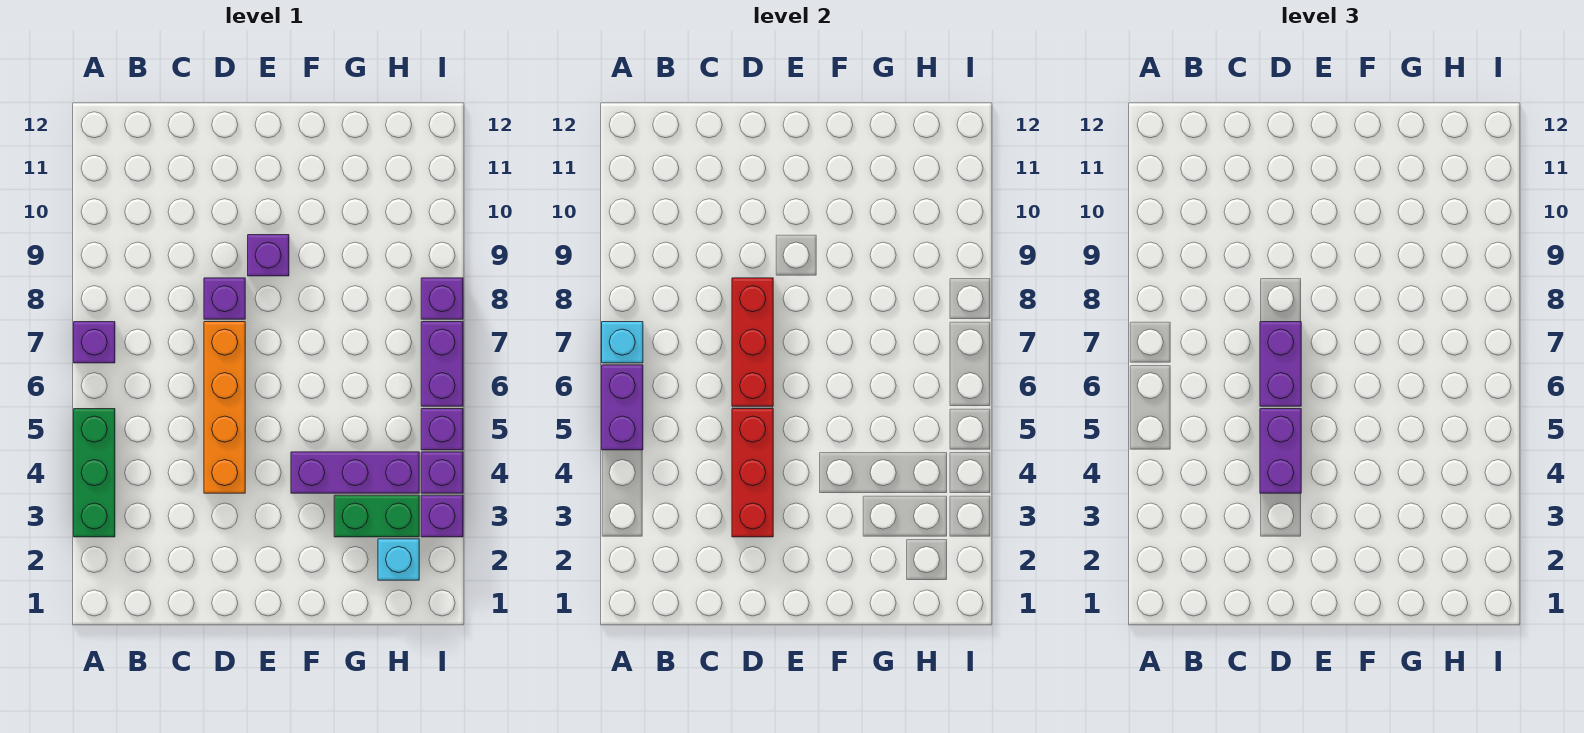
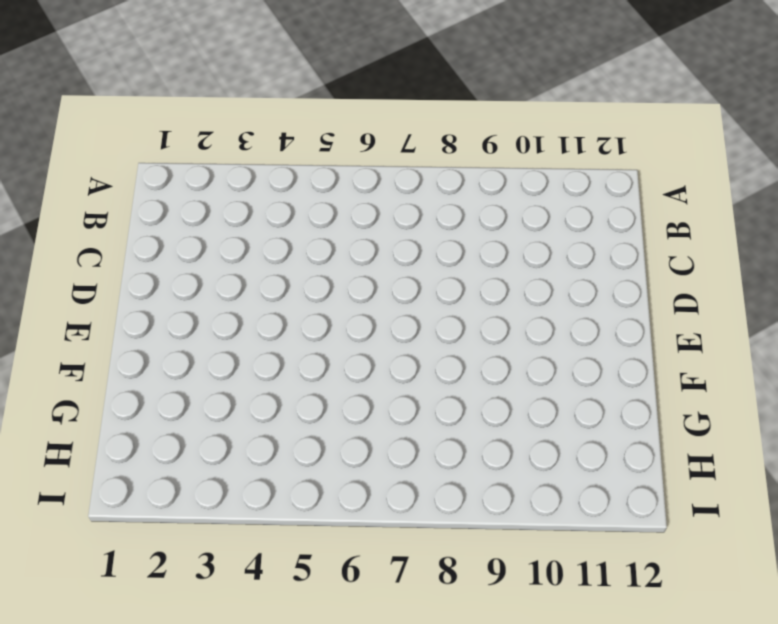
none -> green brick A3:A5 level 1
none -> purple brick A7 level 1
none -> orange brick D4:D7 level 1

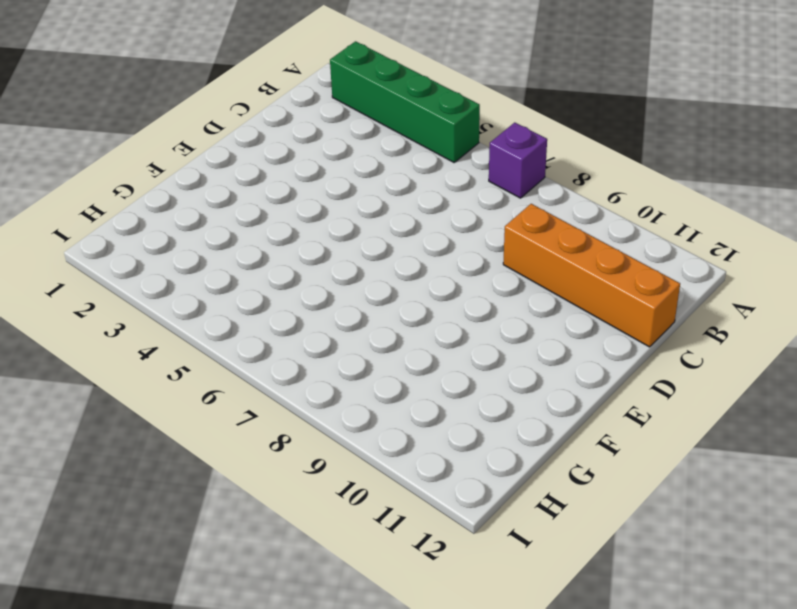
green brick A2:A5 level 1 -> green brick A3:A5 level 1
orange brick C9:C12 level 1 -> orange brick D4:D7 level 1
none -> purple brick D8 level 1
none -> purple brick E9 level 1
none -> purple brick F4:H4 level 1

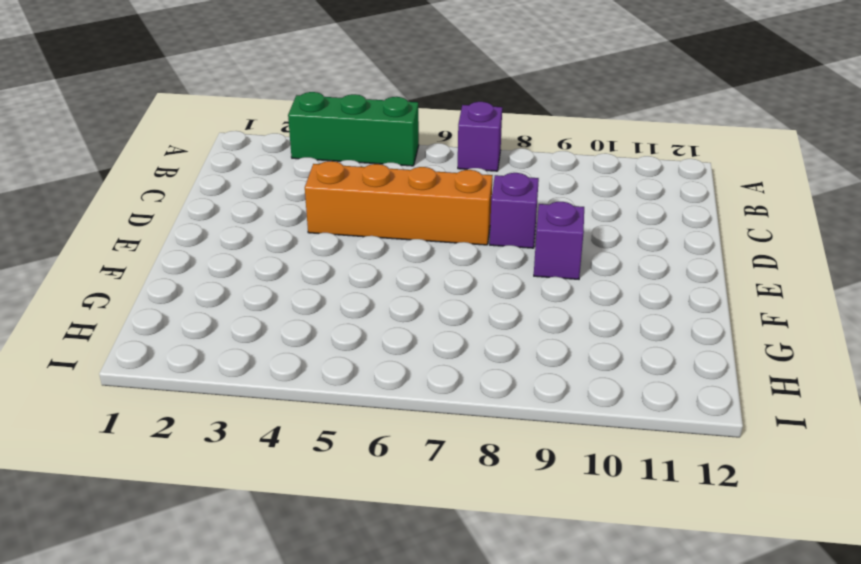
none -> purple brick F4:H4 level 1
none -> green brick G3:H3 level 1
none -> cyan brick H2 level 1

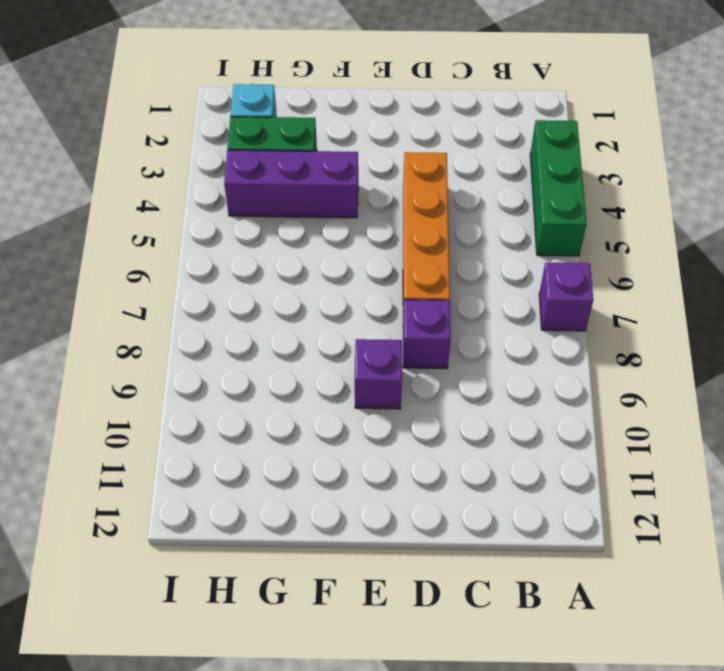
none -> purple brick I3 level 1
none -> purple brick I4 level 1
none -> purple brick I5 level 1

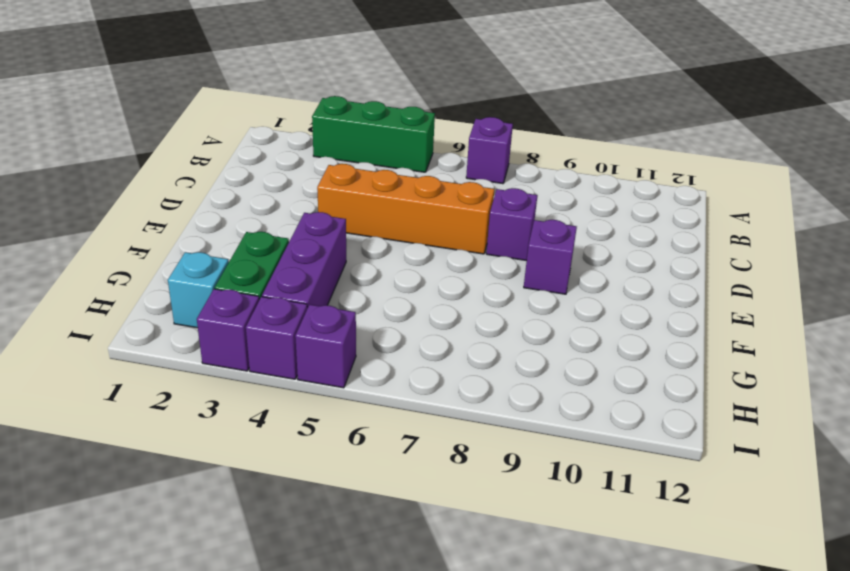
none -> purple brick I6:I7 level 1
none -> purple brick I8 level 1
none -> purple brick A5:A6 level 2

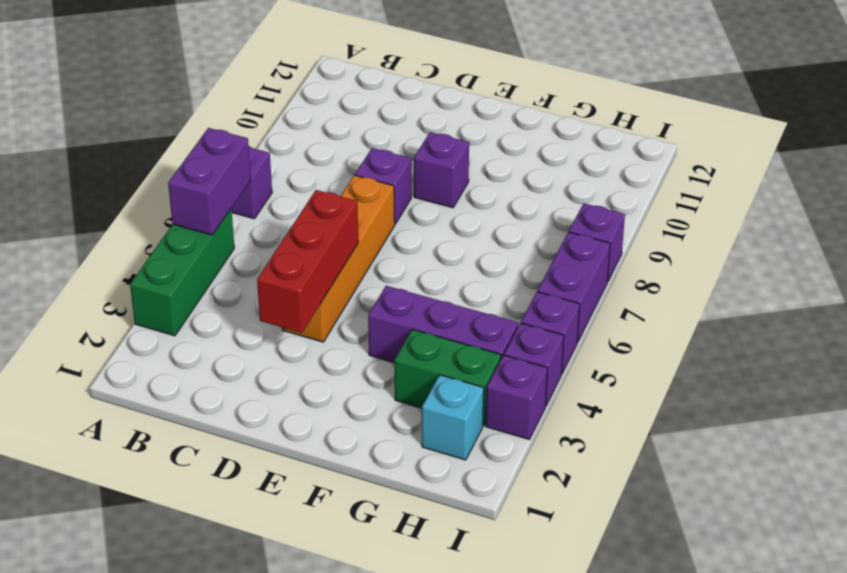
none -> cyan brick A7 level 2
none -> red brick D6:D8 level 2
none -> purple brick D4:D5 level 3

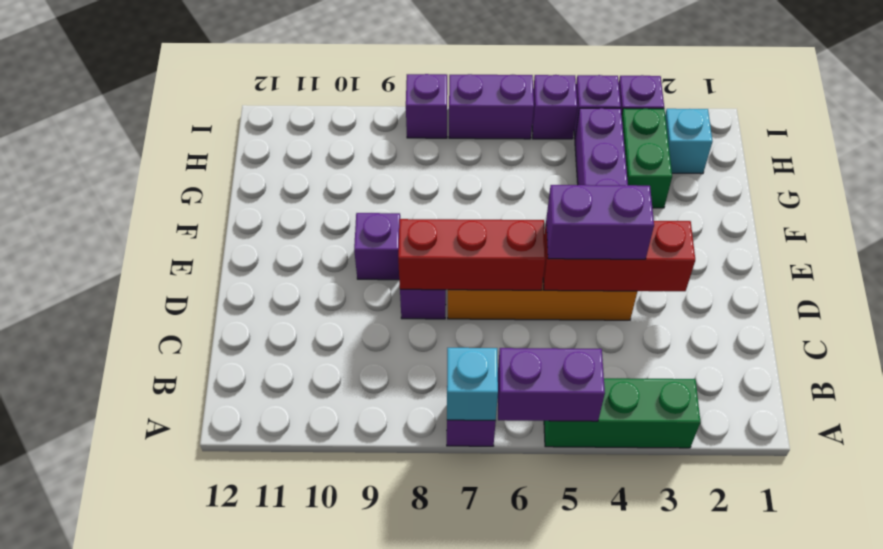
none -> purple brick D6:D7 level 3

